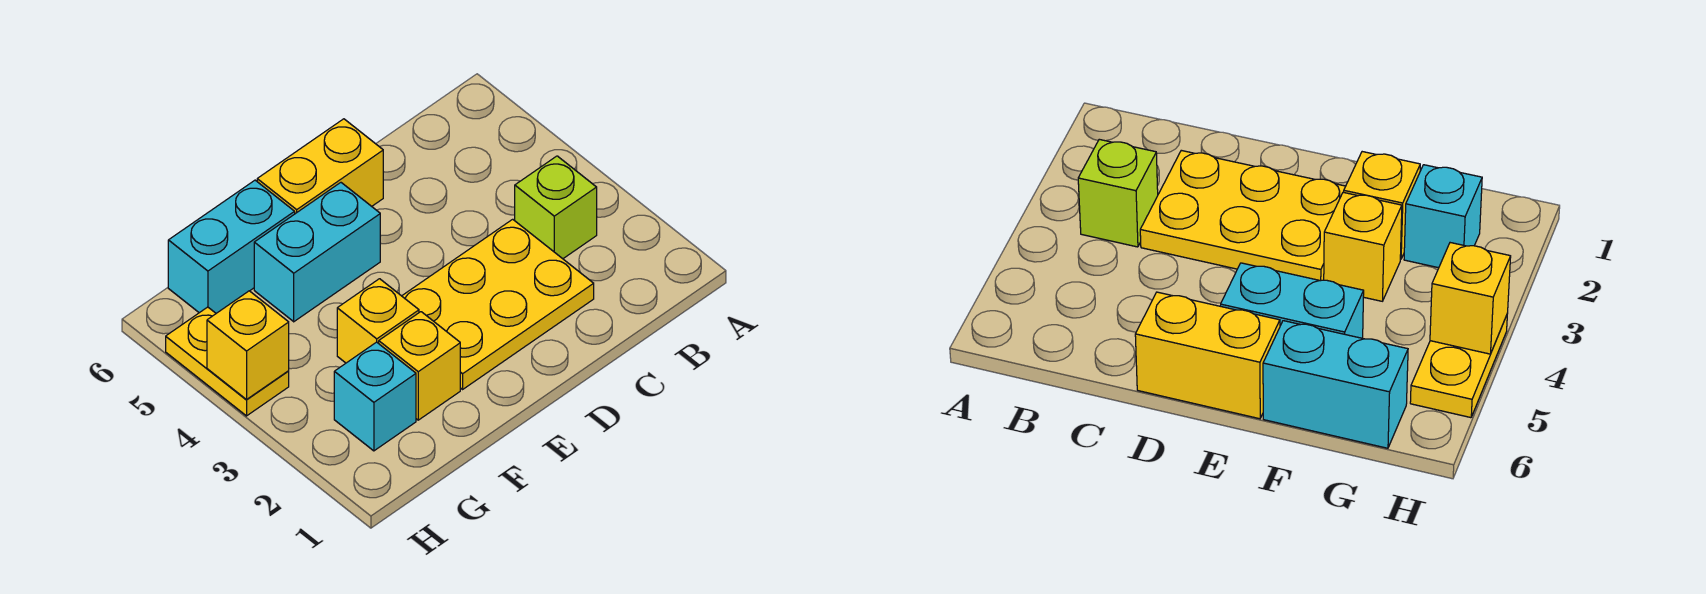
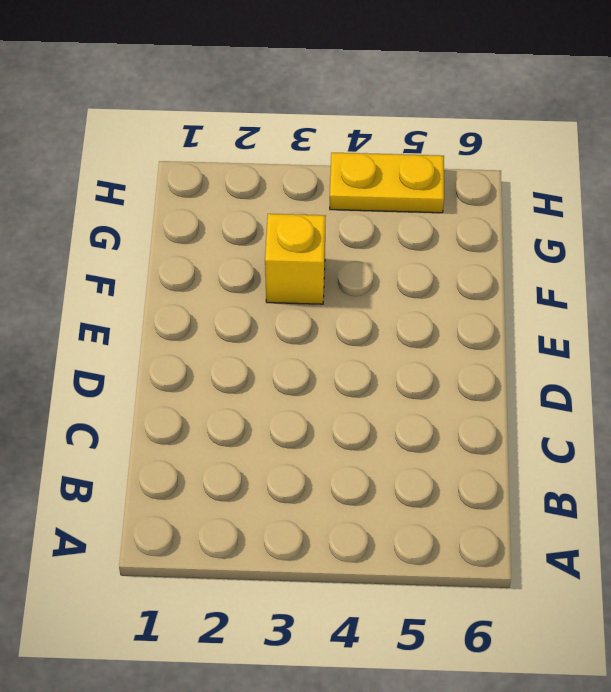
none -> lime brick B3 level 1
none -> yellow plate C2:E3 level 1

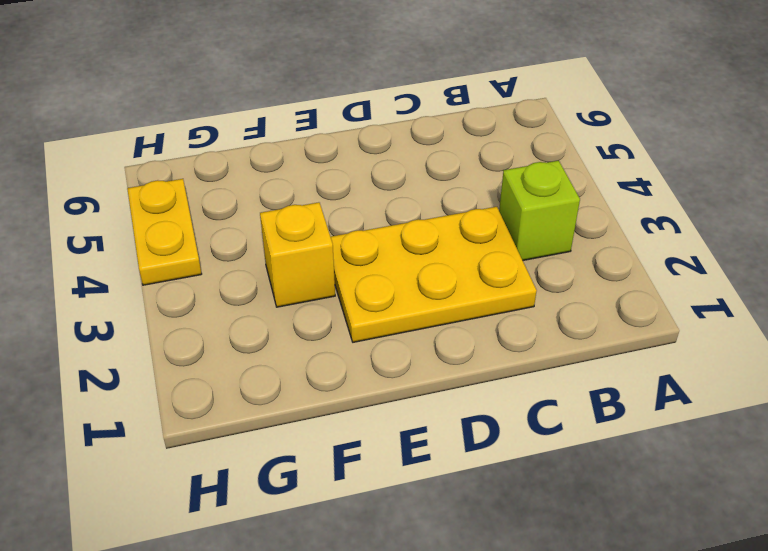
none -> yellow brick D6:E6 level 1
none -> cyan brick E5:F5 level 1

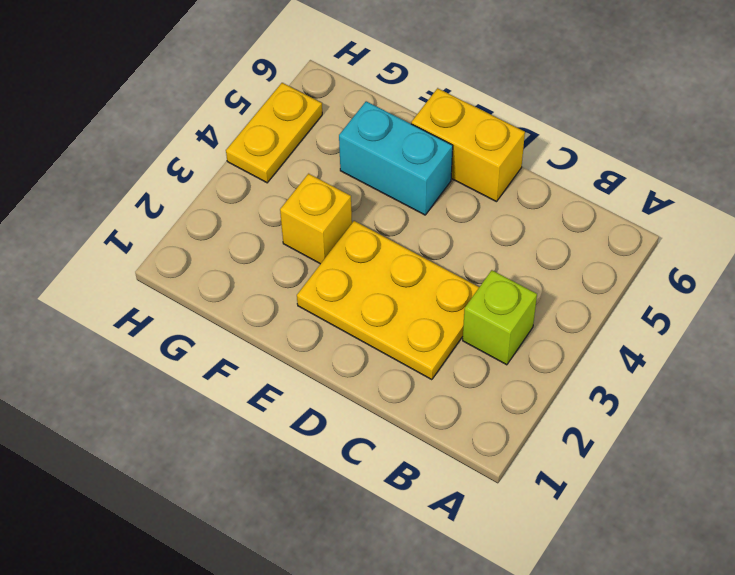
none -> yellow brick F2 level 1
none -> cyan brick F6:G6 level 1

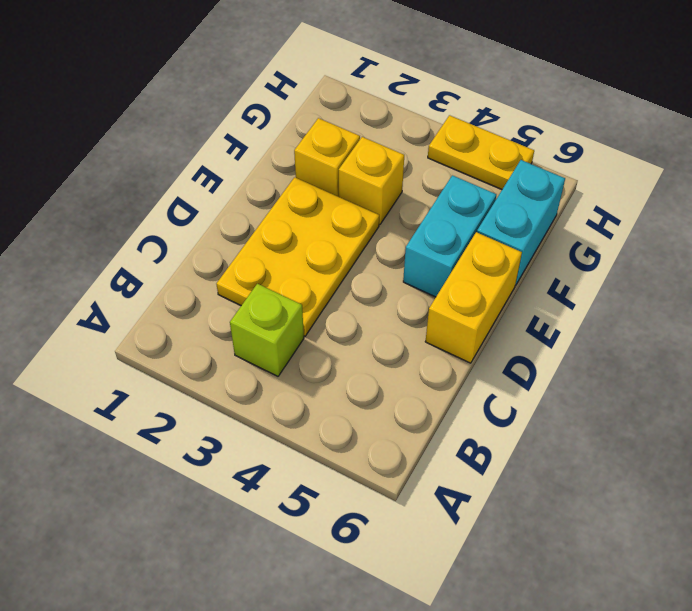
none -> cyan brick G2 level 1
none -> yellow brick H4 level 2

